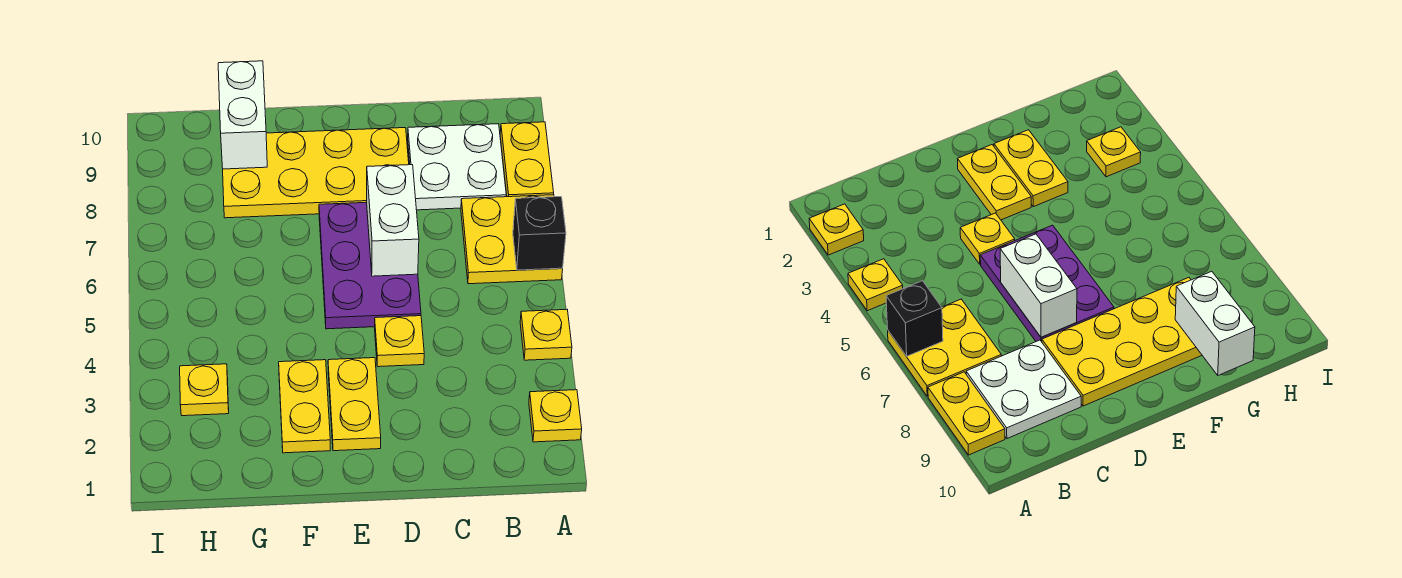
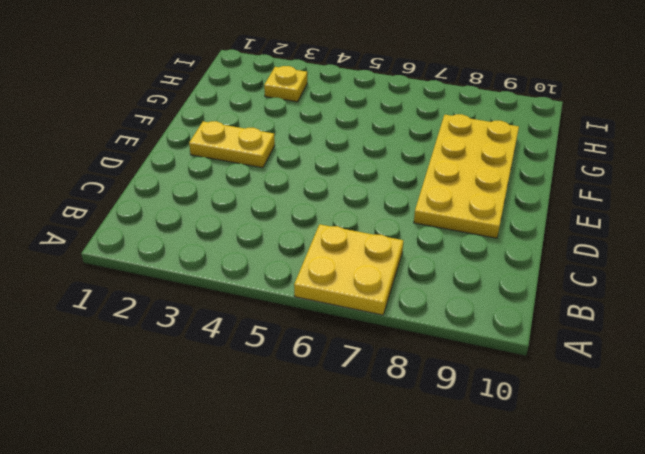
none -> yellow plate A2 level 1
none -> yellow plate A4 level 1
none -> yellow plate A8:A9 level 1

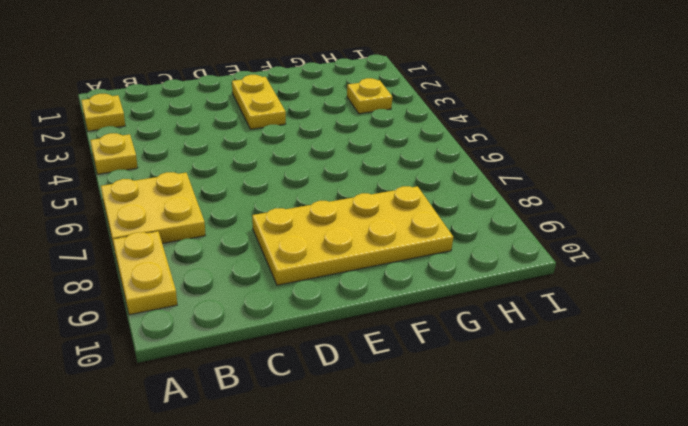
none -> white plate B8:C9 level 1
none -> yellow plate D4 level 1
none -> purple plate D5:E7 level 1

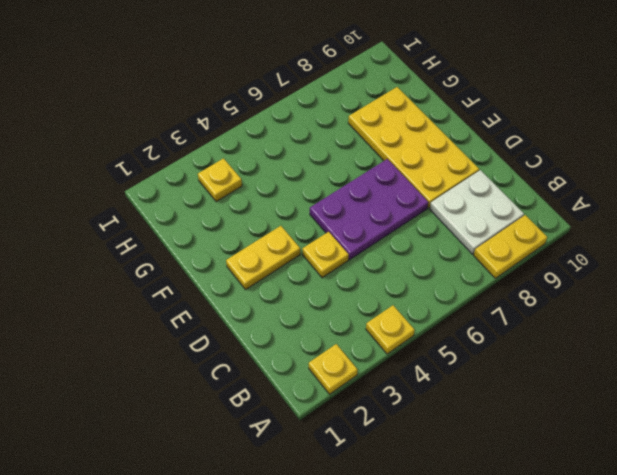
none -> yellow plate A6:B7 level 1
none -> yellow plate F2:F3 level 1
none -> black brick A6 level 2

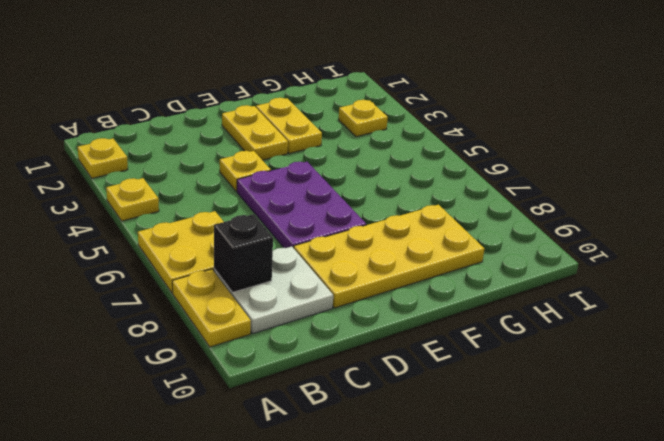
black brick B8 level 2 -> black brick A6 level 2
none -> white brick D6:D7 level 2
none -> white brick G9:G10 level 2

